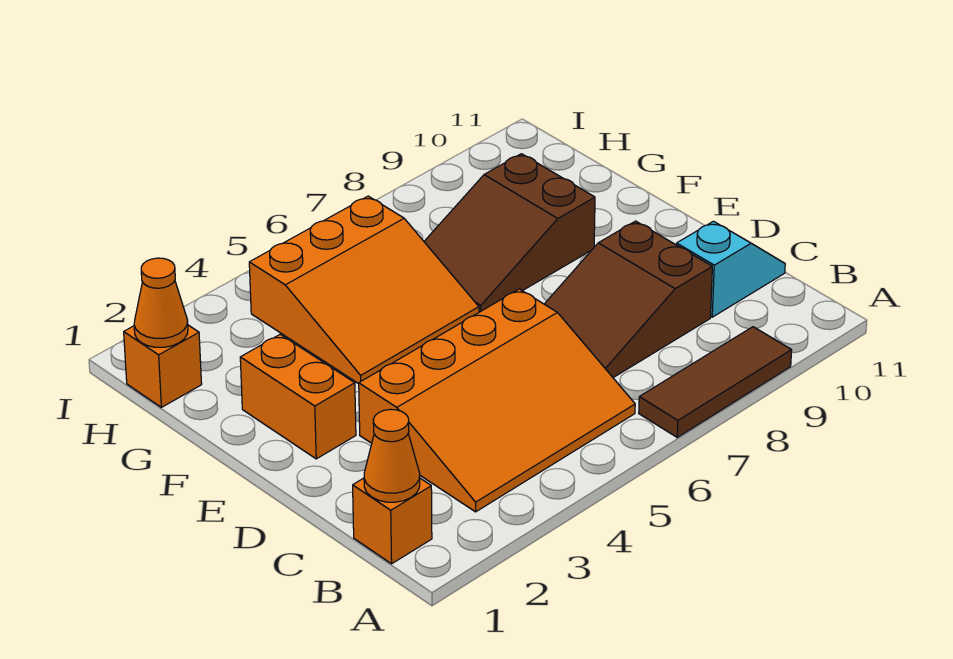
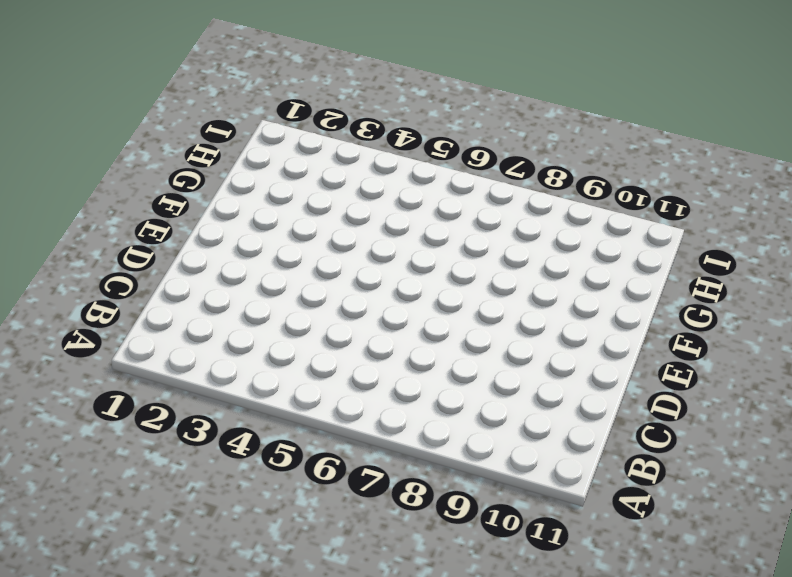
none -> brown tile A7:A9 level 1
none -> orange brick B1 level 1

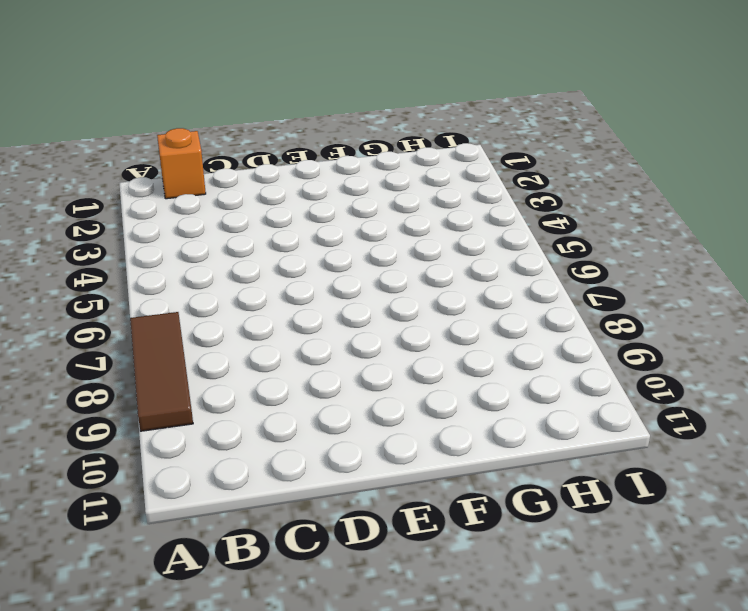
none -> orange slope B3:D6 level 1 top D
none -> brown slope C7:D9 level 1 top 9

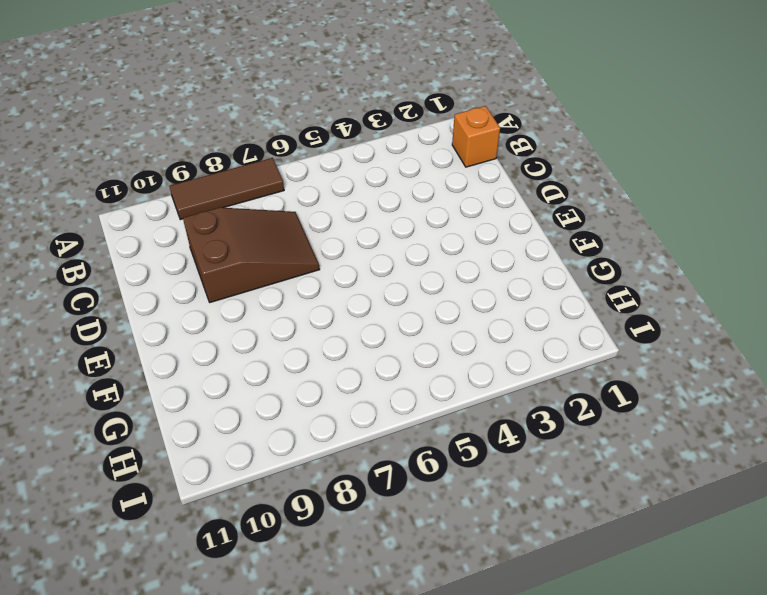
none -> orange slope B3:D6 level 1 top D
none -> cyan slope C10:C11 level 1 top 10

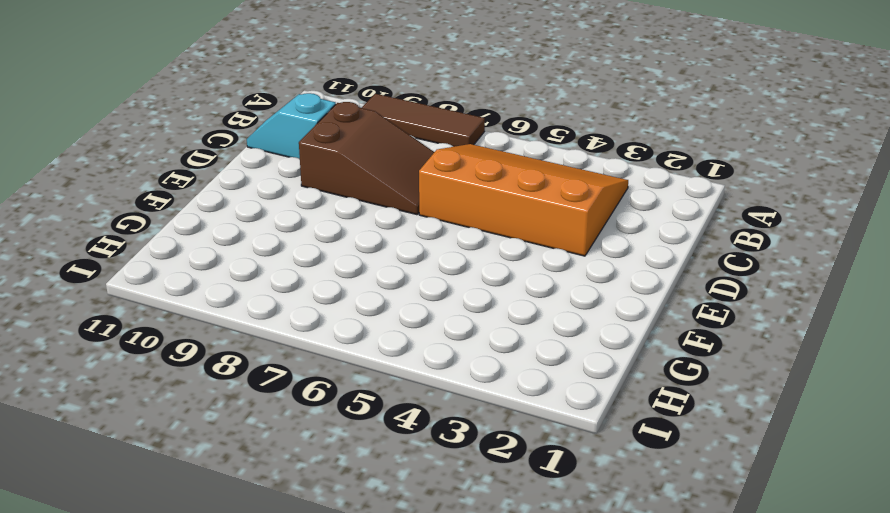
none -> orange brick B1 level 1
none -> orange brick E2:F2 level 1

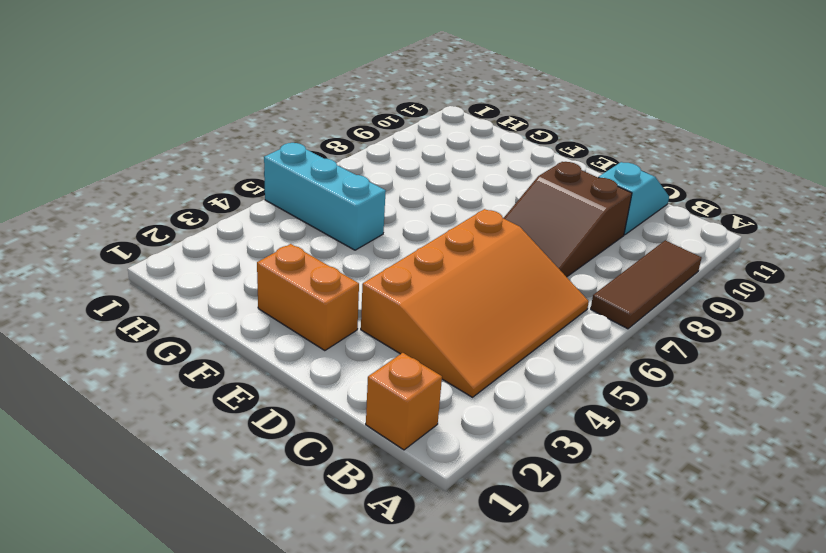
cyan brick G5:I5 level 1 -> orange slope F4:H6 level 1 top H
none -> brown slope F7:G9 level 1 top 9
none -> orange brick H1 level 1

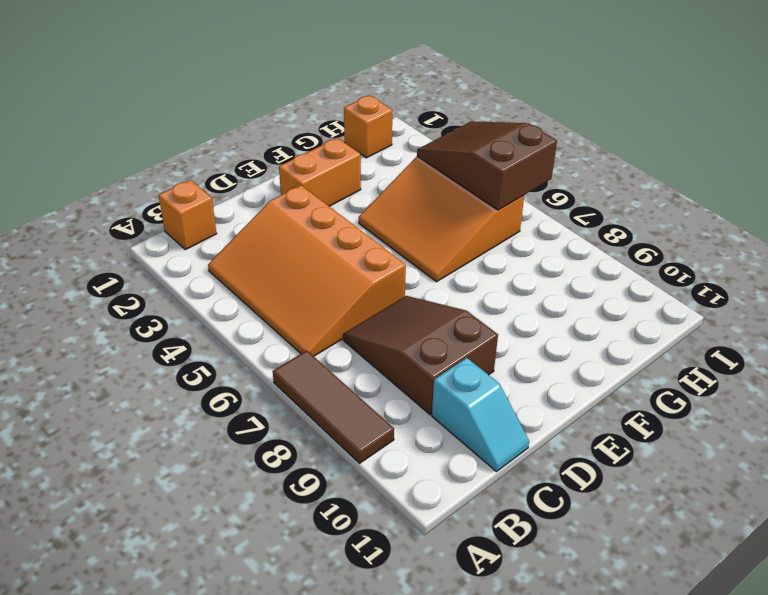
brown slope H4:I6 level 2 top 6 -> brown slope F7:G9 level 1 top 9
none -> orange cone B1 level 2
none -> orange cone H1 level 2

